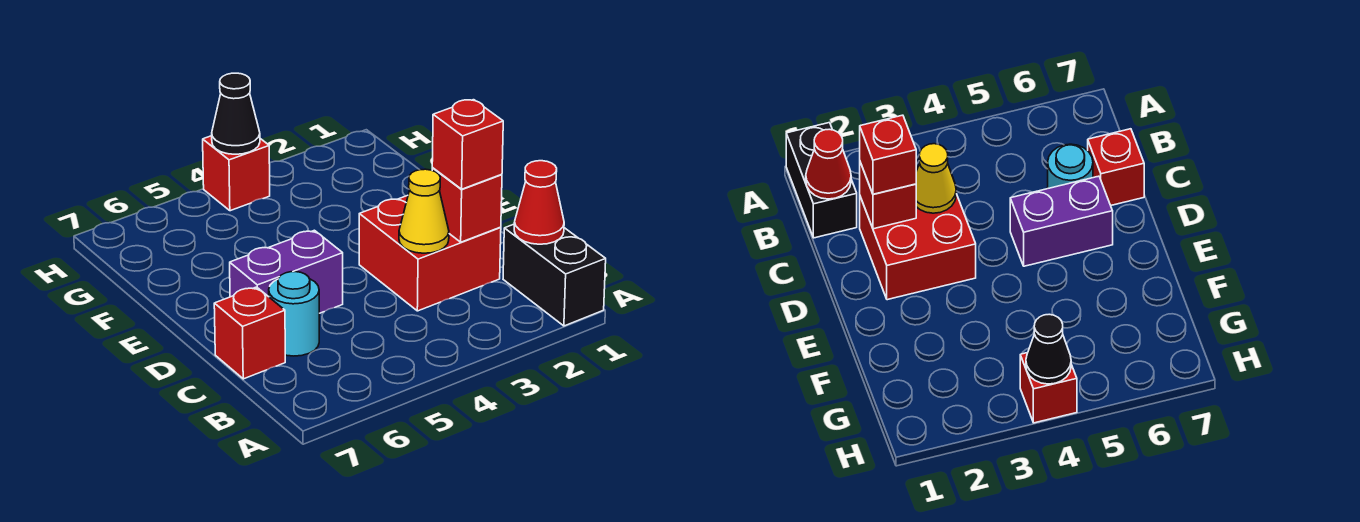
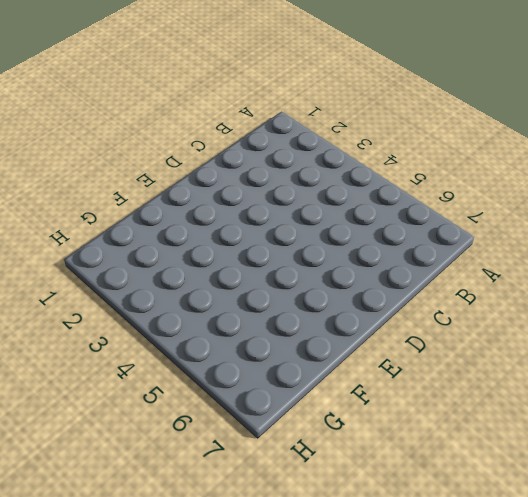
none -> black brick A1:B1 level 1
none -> red brick C2:D3 level 1

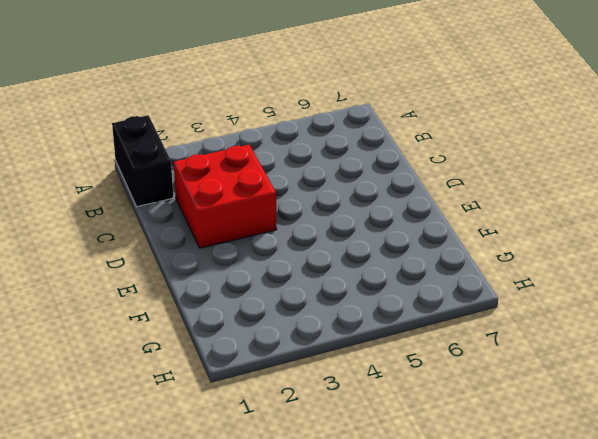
none -> cyan round brick C6 level 1
none -> red brick C7 level 1

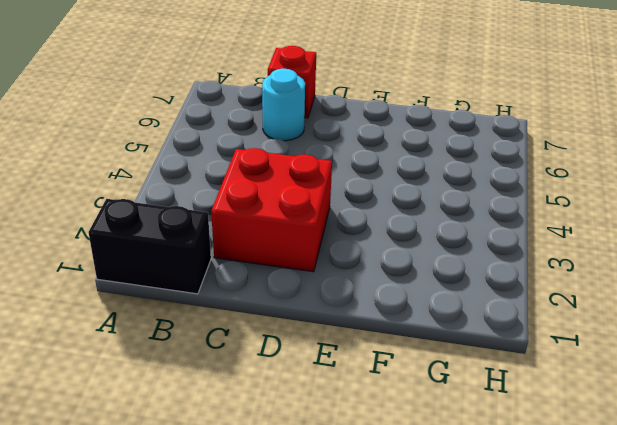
none -> purple brick D5:D6 level 1
none -> red brick H4 level 1

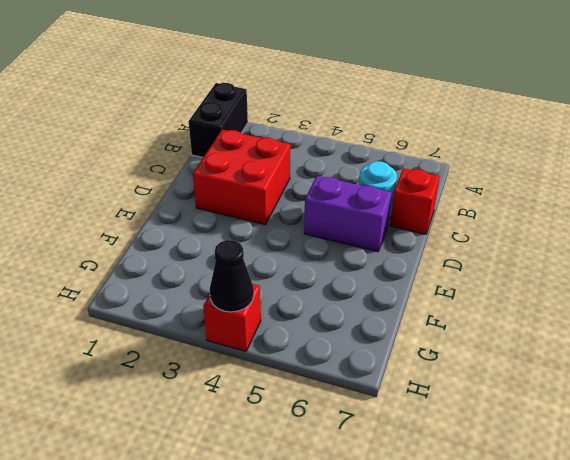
none -> red cone B1 level 2
none -> red brick C2 level 2

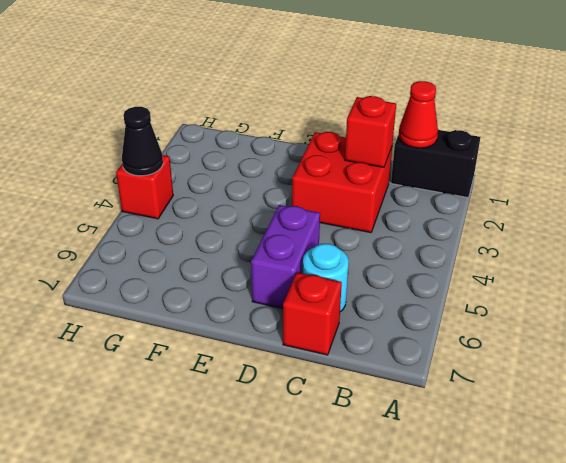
none -> yellow cone C3 level 2
none -> red brick C2 level 3

